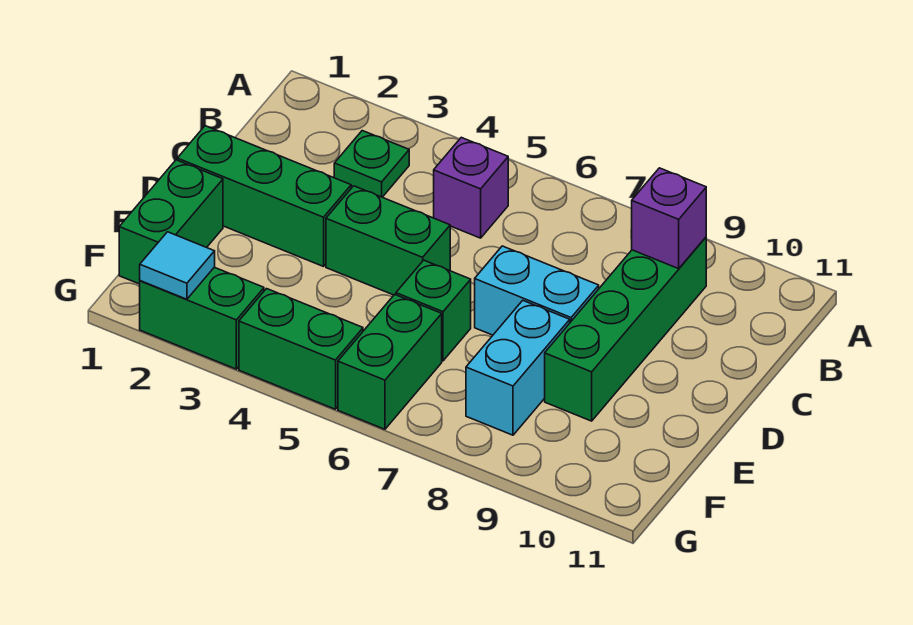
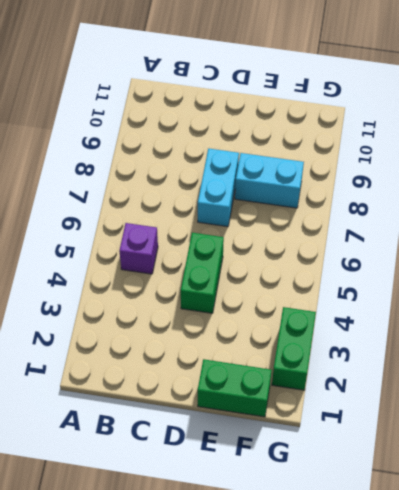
none -> green plate B3 level 1
none -> green brick B9:E9 level 1
none -> green brick D1:D3 level 1

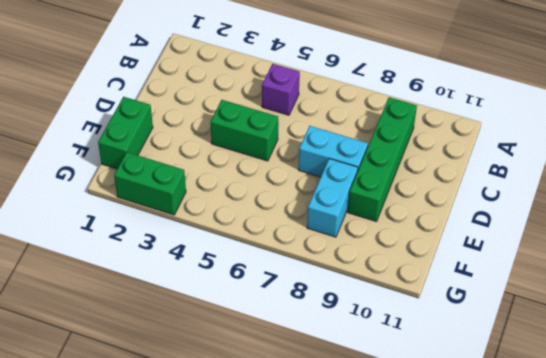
none -> green plate B3 level 1
none -> green brick D1:D3 level 1
none -> green brick E6 level 1

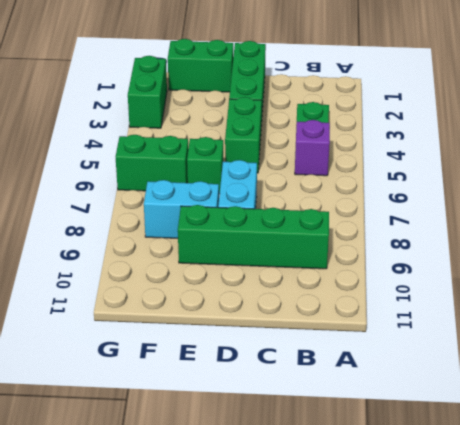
none -> green brick G4:G5 level 1
none -> purple brick B9 level 2
none -> cyan tile G2 level 2

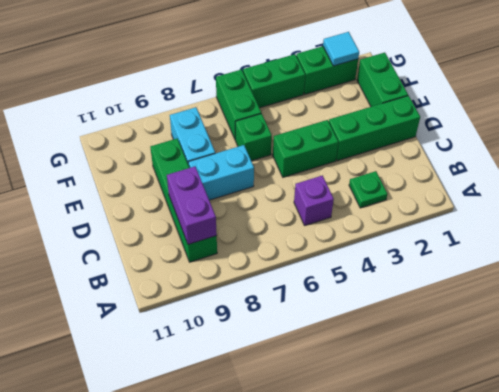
purple brick B9:C9 level 2 -> purple brick B9 level 2

